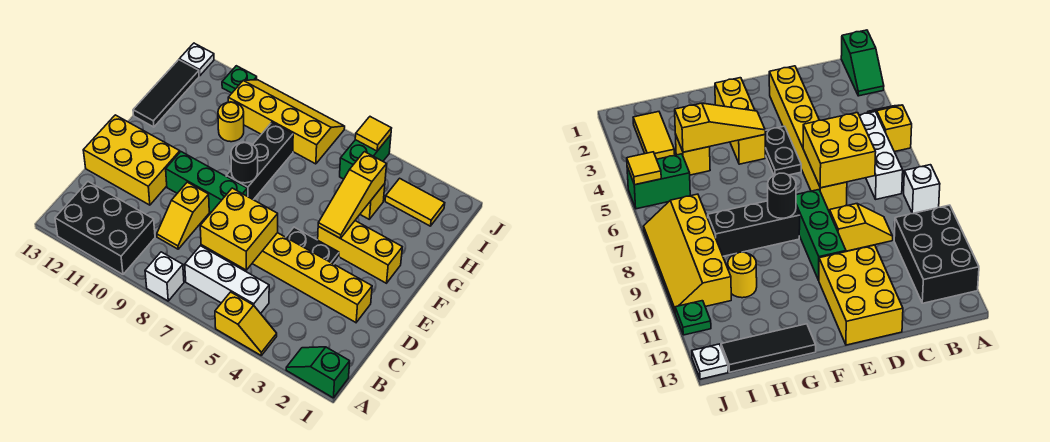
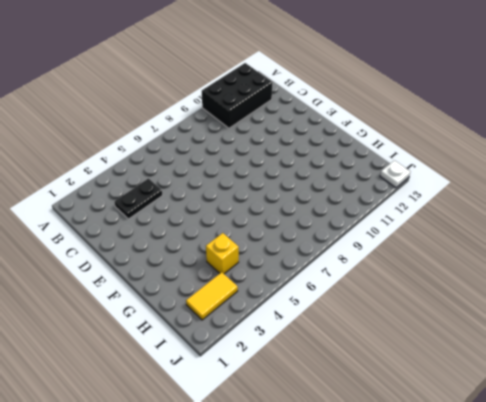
black plate C3:C4 level 1 -> black plate E4:E5 level 1
none -> green slope A1:A2 level 1 top 1
none -> yellow slope A4:A5 level 1 top 5
none -> white brick A8 level 1

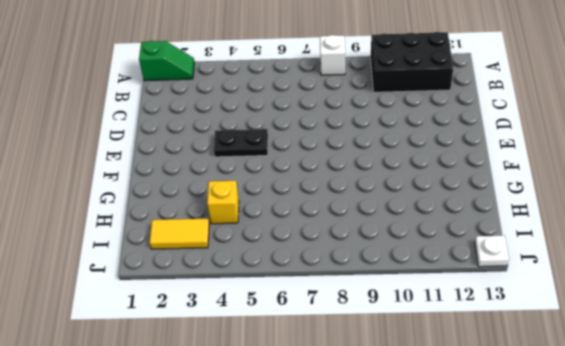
none -> yellow slope A4:A5 level 1 top 5
none -> white brick B5:B7 level 1
none -> yellow slope C9:D9 level 1 top D

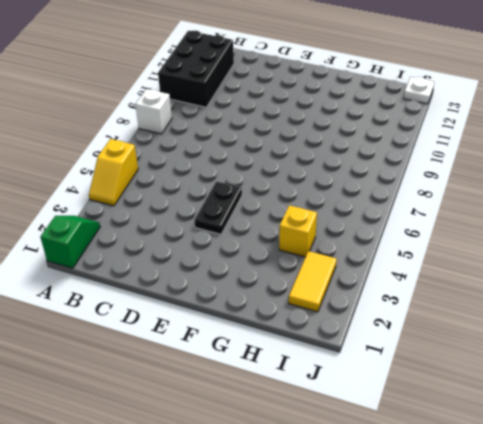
none -> white brick B5:B7 level 1
none -> yellow slope C9:D9 level 1 top D
none -> yellow brick D2:D7 level 1

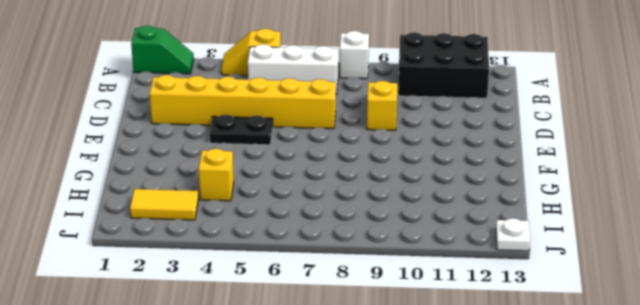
none -> yellow brick D11:E13 level 1
none -> green brick E8:E10 level 1
none -> yellow brick F2:F4 level 1

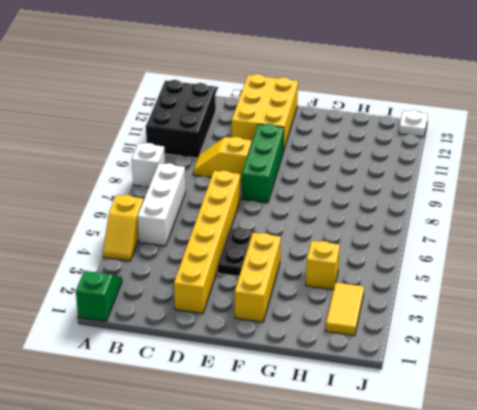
none -> black brick F8:H8 level 1
none -> black tile G13:I13 level 1
none -> yellow round brick H10 level 1

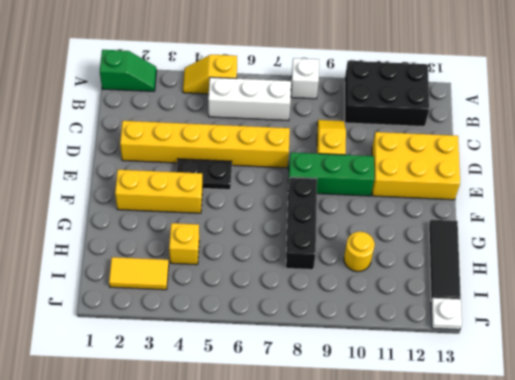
none -> green brick I5:J5 level 1
none -> yellow slope I7:J10 level 1 top I
none -> green plate J11 level 1

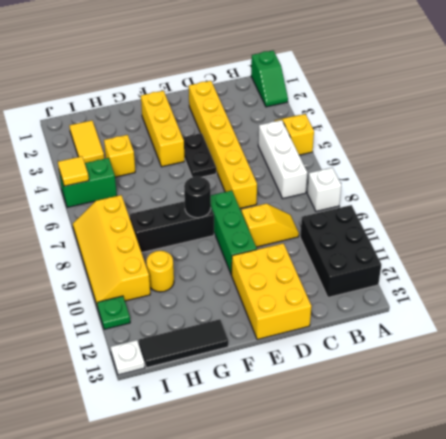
none -> yellow brick C6:D7 level 2
none -> yellow slope F4:H4 level 2 top H

